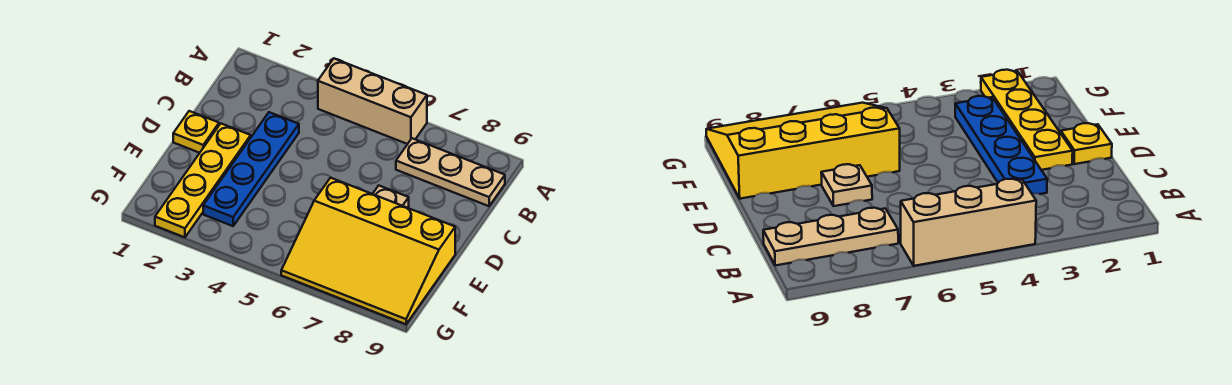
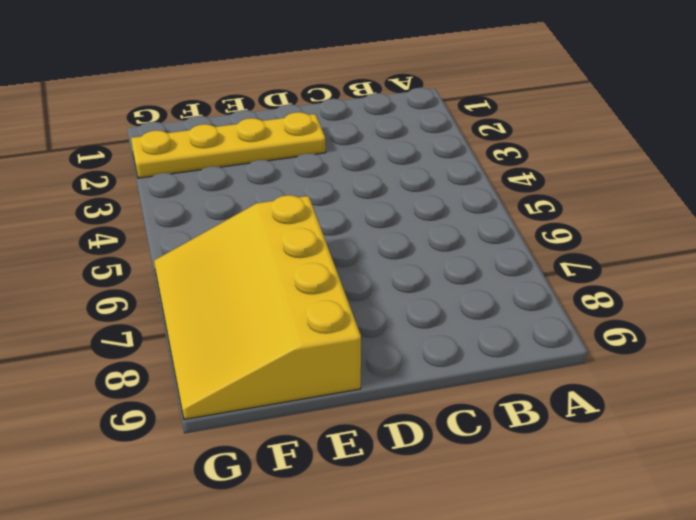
none -> tan brick A4:A6 level 1
none -> tan plate B7:B9 level 1

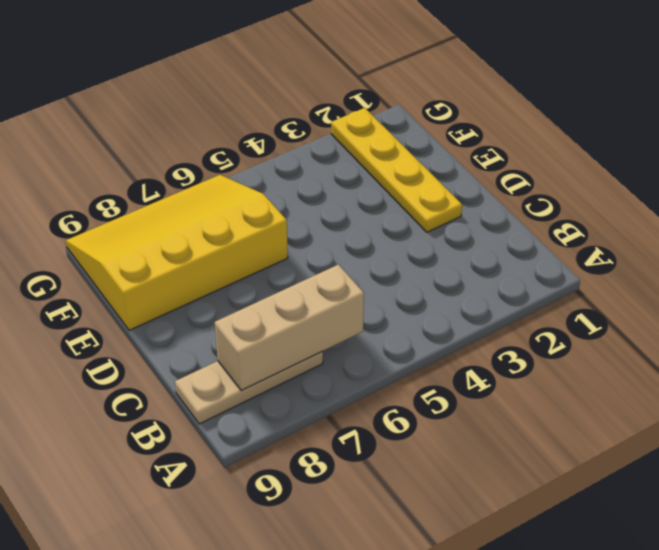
tan brick B6:B8 level 2 -> tan brick A4:A6 level 1
none -> blue plate C3:F3 level 1
none -> yellow plate D1 level 1

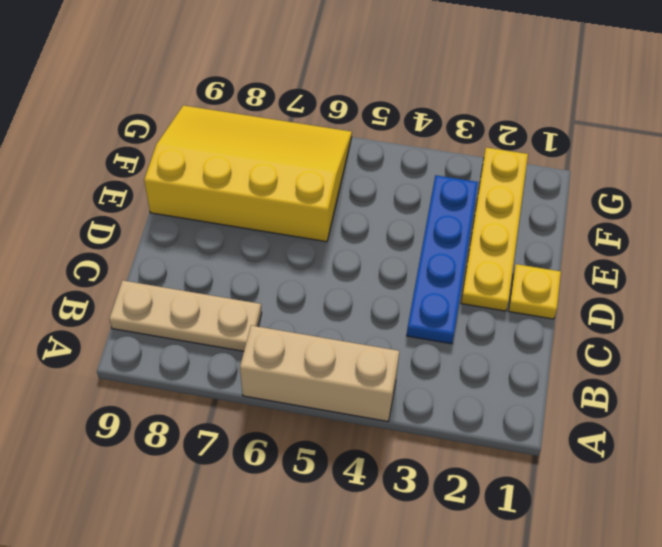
none -> tan plate D7 level 1

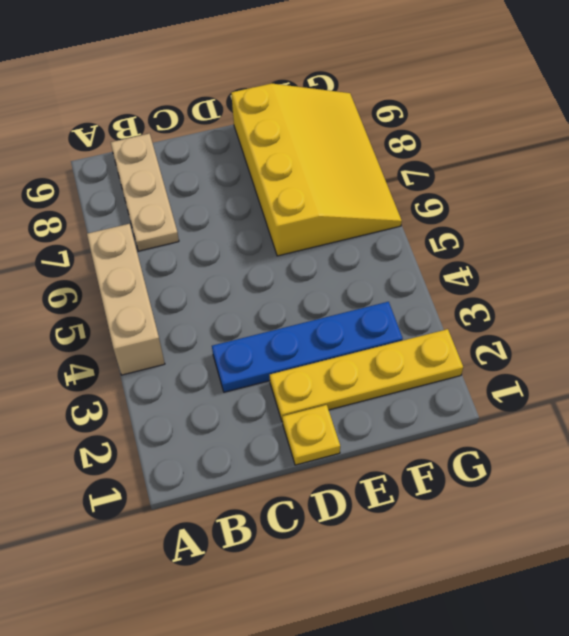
none -> tan plate D7 level 1

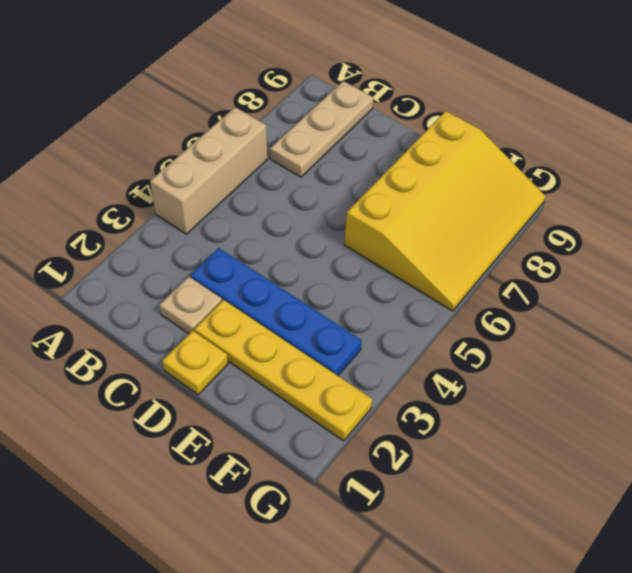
tan plate C2 level 1 -> tan plate D7 level 1

